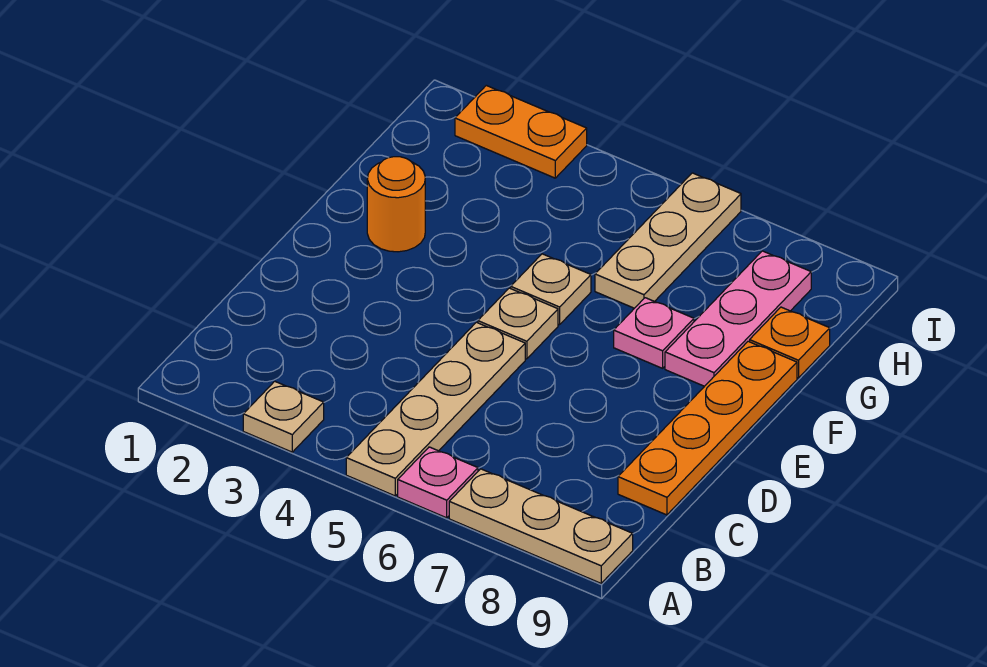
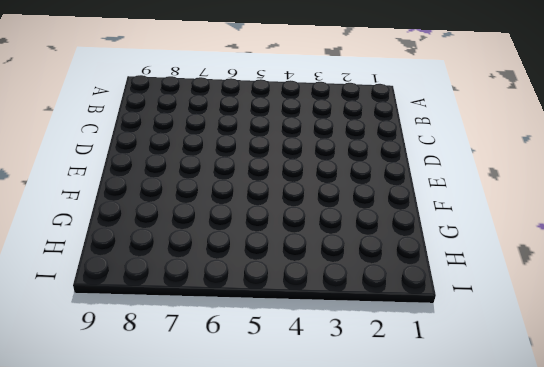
none -> tan plate A3 level 1
none -> tan plate A5:D5 level 1
none -> pink plate A6 level 1

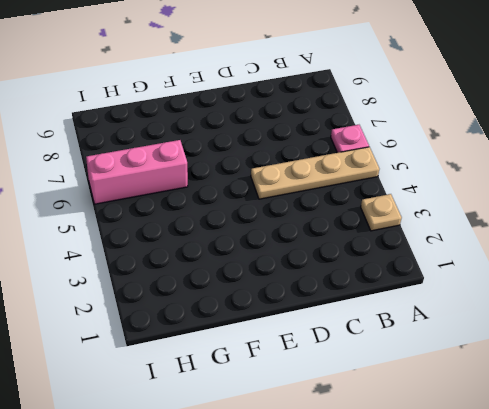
pink brick G6:I6 level 1 -> tan plate G6:I6 level 1
none -> tan plate A7:A9 level 1
none -> orange plate C9:F9 level 1
none -> tan plate E5 level 1

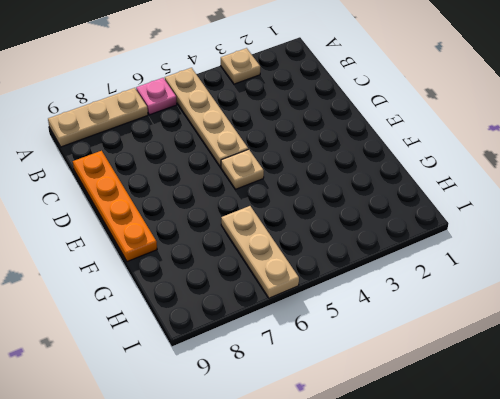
none -> orange round brick F2 level 1
none -> tan plate F5 level 1
none -> pink plate F7 level 1

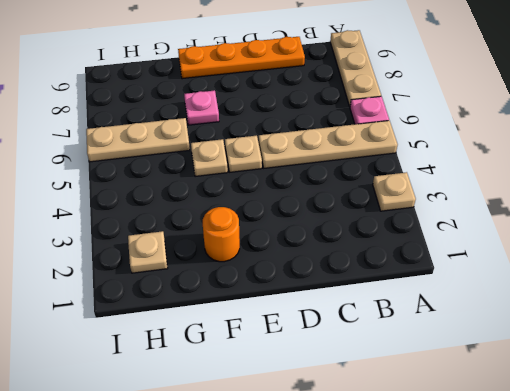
tan plate H2 level 1 -> none
none -> pink plate F8:H8 level 1
none -> orange plate G9 level 1
none -> orange plate I2:I3 level 1

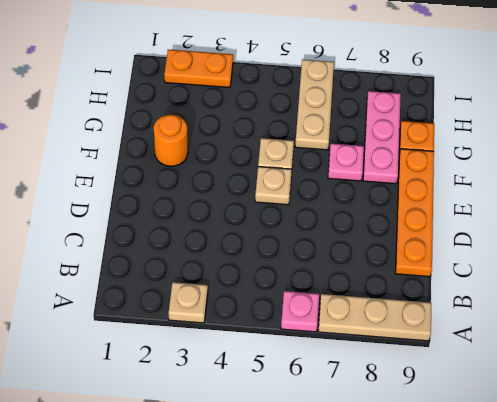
none -> tan plate A5:D5 level 1

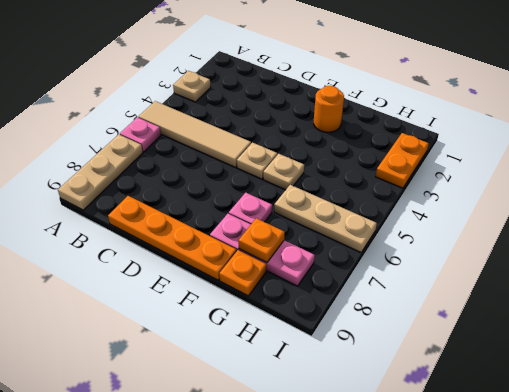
tan tile A5:D5 level 1 -> tan plate A5:D5 level 1
orange plate G8 level 2 -> none

